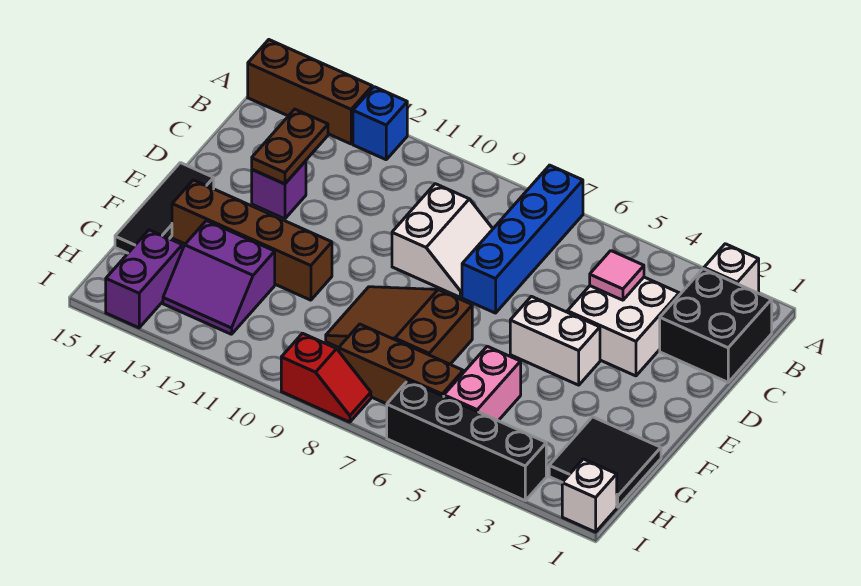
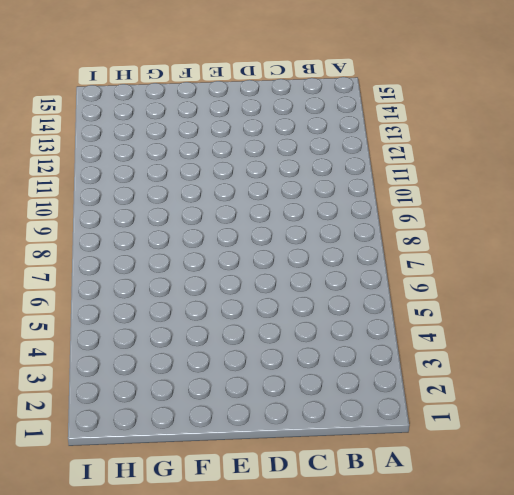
none -> white brick A2 level 1
none -> blue brick A7:D7 level 1
none -> blue brick A12 level 1

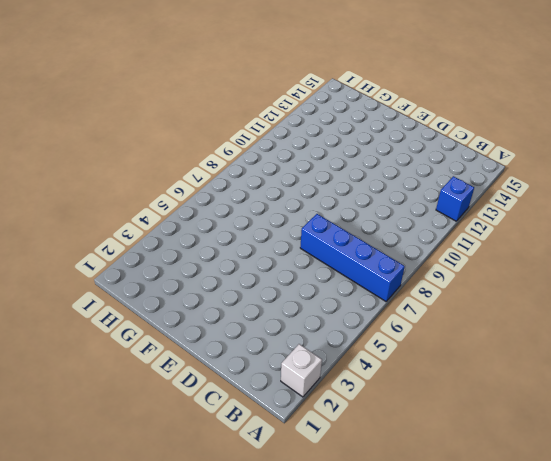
none -> brown brick A13:A15 level 1
none -> black brick B1:C2 level 1
none -> white brick C3:D4 level 1

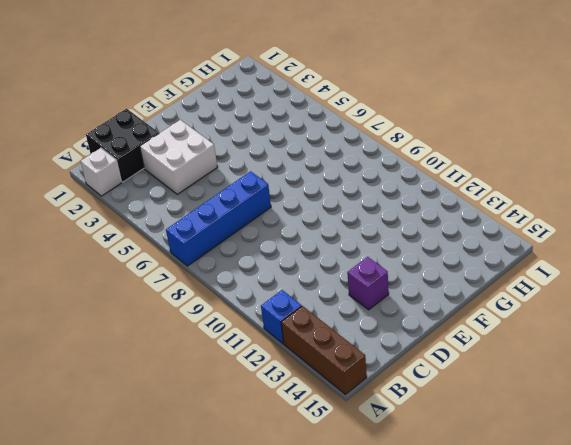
none -> white slope C8:D9 level 1 top 9
none -> white brick E4:E5 level 1
none -> black tile E15:G15 level 1

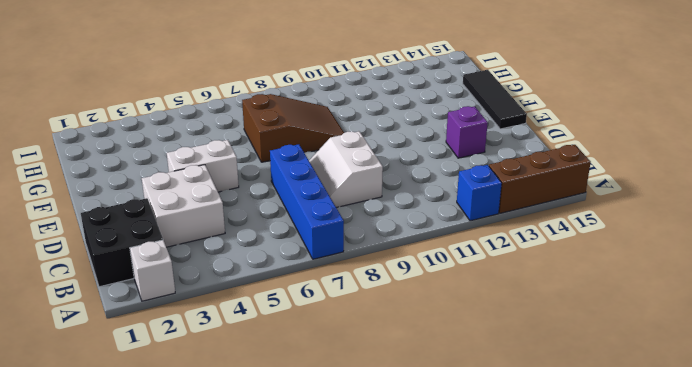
none -> brown brick F11:F14 level 1
none -> black tile G1:H2 level 1
none -> pink brick G5:H5 level 1

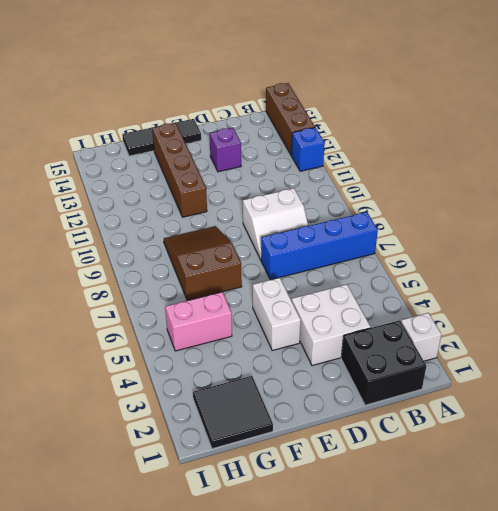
none -> purple slope G12:H13 level 1 top G
none -> brown brick H6:H8 level 1
none -> purple brick H14:I14 level 1

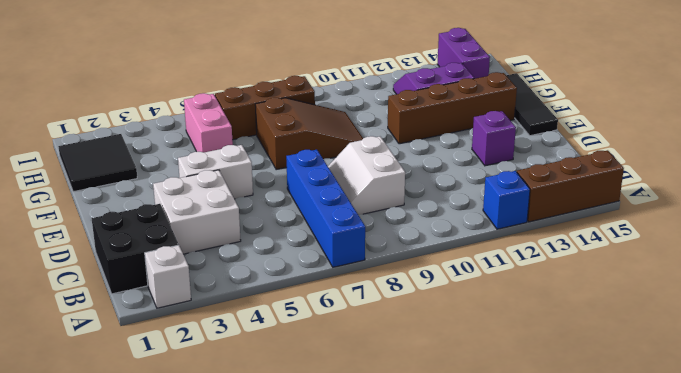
none -> white brick I1 level 1
none -> black brick I3:I6 level 1
none -> red slope I8:I9 level 1 top 9

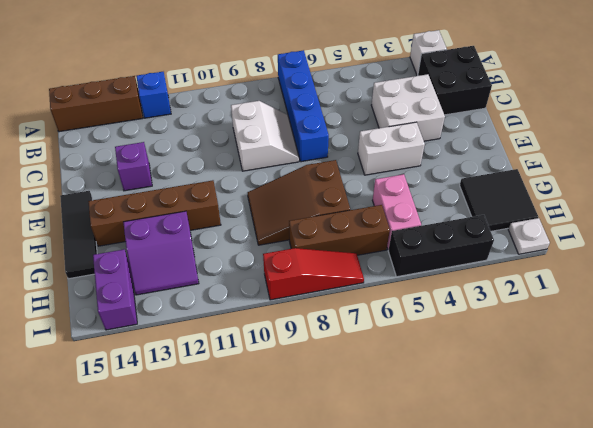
white plate I1 level 1 -> white brick I1 level 1
black brick I3:I5 level 1 -> black brick I3:I6 level 1
red slope I7:I9 level 1 top 9 -> red slope I8:I9 level 1 top 9
none -> pink tile C4 level 2
none -> brown plate C13:D13 level 2

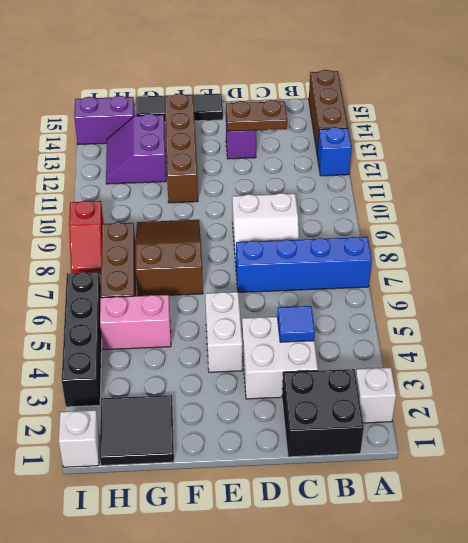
blue tile C4 level 2 -> pink tile C4 level 2

